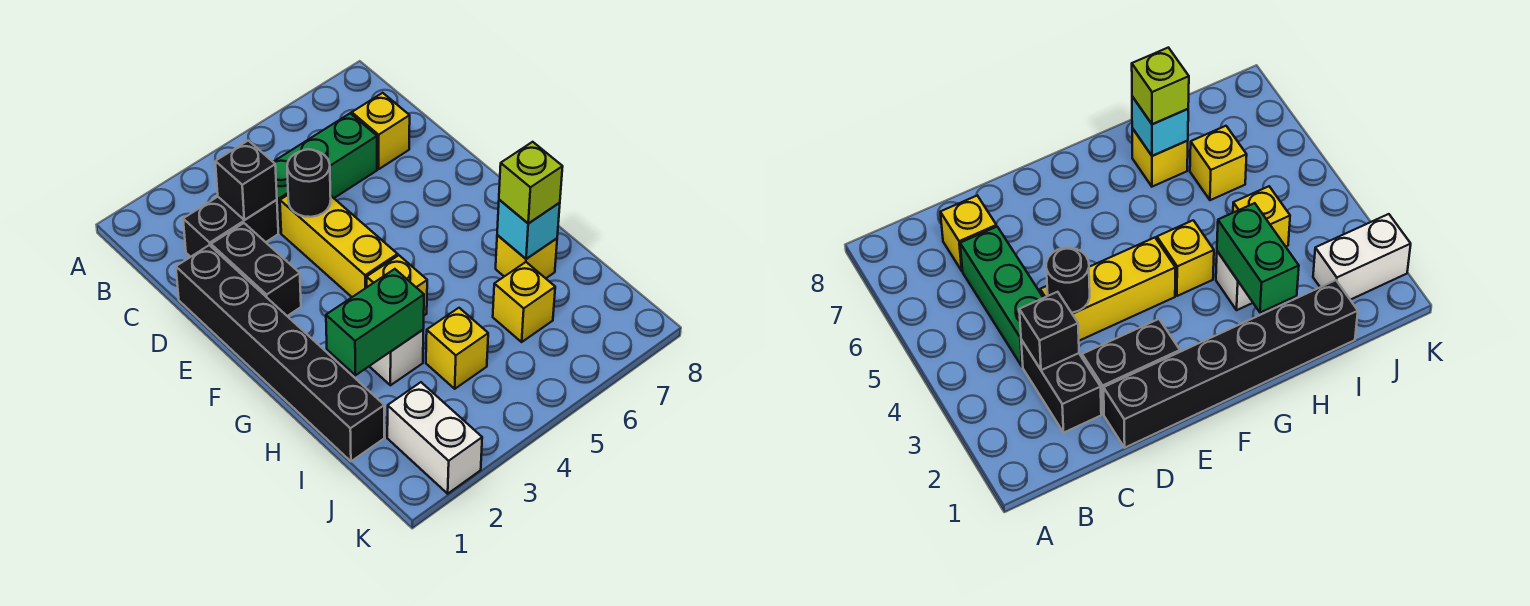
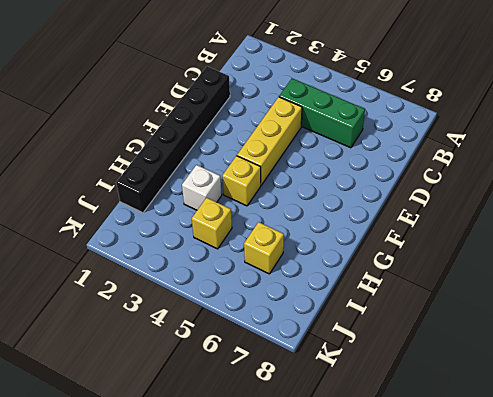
none -> black brick C2:C3 level 1
none -> yellow brick C7 level 1
none -> black brick D2:E2 level 1

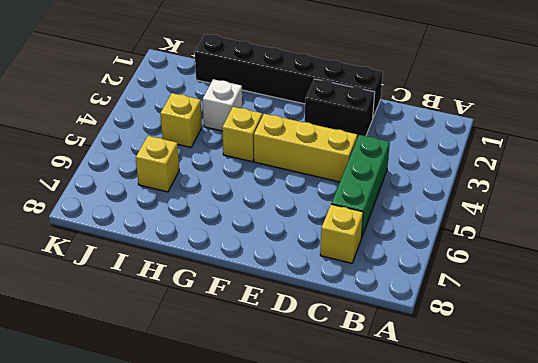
none -> black brick C2:C3 level 1
none -> yellow brick H7 level 1
none -> white brick J2:K2 level 1

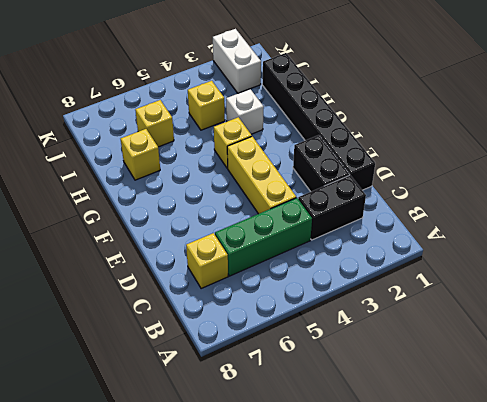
none -> black brick C3 level 2
none -> black round brick D4 level 2
none -> green brick H2:H3 level 2

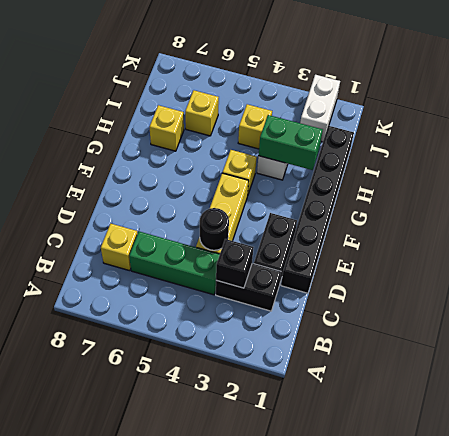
none -> cyan brick H7 level 2
none -> lime brick H7 level 3

